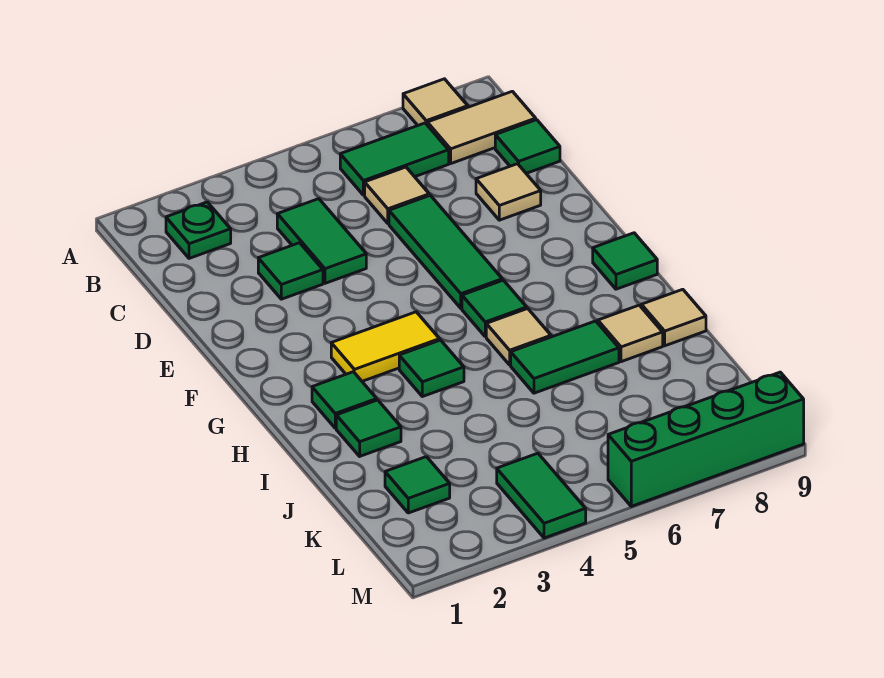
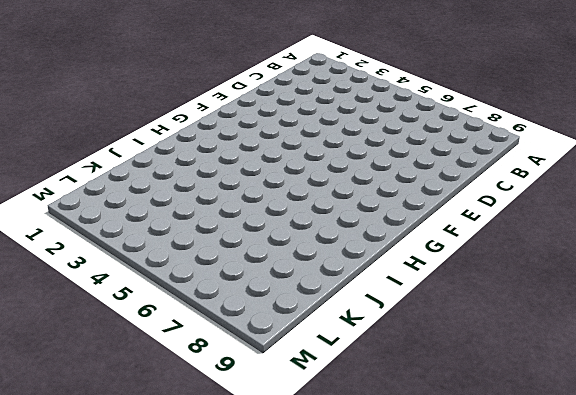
none -> tan tile A8 level 1
none -> green plate B2 level 1
none -> green tile B6:B7 level 1

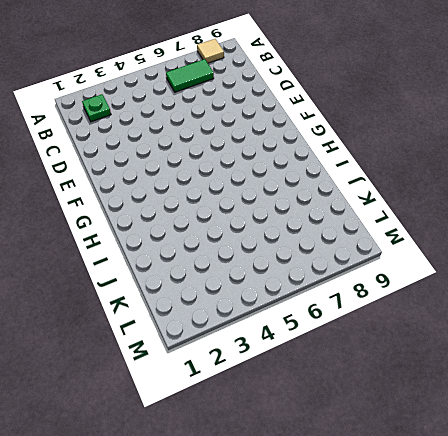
none -> tan tile B8:B9 level 1
none -> green tile C4:D4 level 1
none -> tan tile C6 level 1

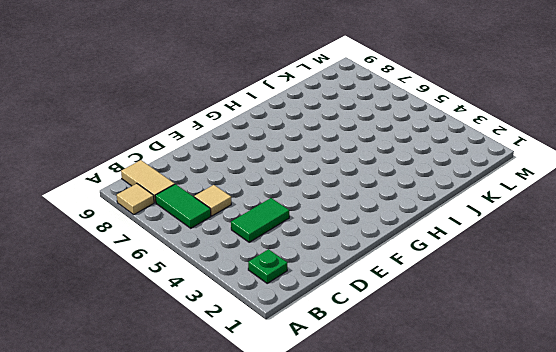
none -> green tile C9 level 1
none -> green tile D3 level 1
none -> green tile D6:F6 level 1

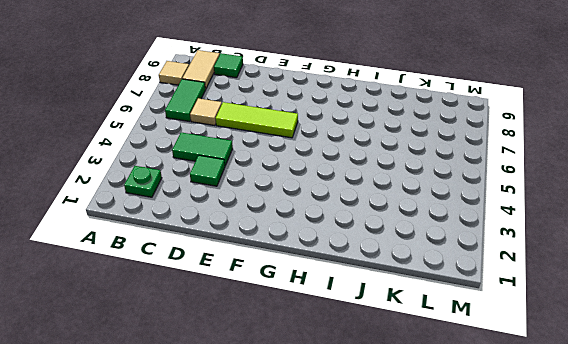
lime tile D6:F6 level 1 -> green tile D6:F6 level 1
none -> tan tile D8 level 1
none -> yellow tile G3:G4 level 1
none -> green tile G6 level 1

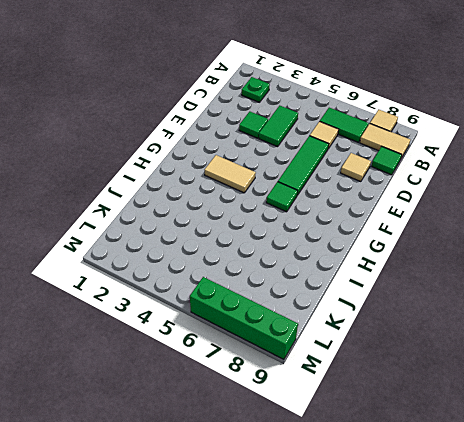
tan tile G3:G4 level 1 -> yellow tile G3:G4 level 1
none -> green tile G9 level 1
none -> green tile H2 level 1
none -> green tile H4 level 1

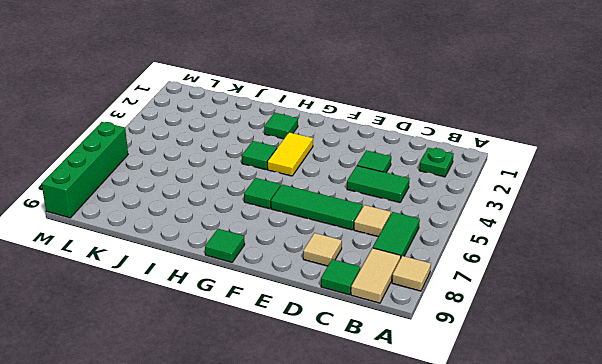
none -> tan tile H6 level 1
none -> green tile I2 level 1
none -> green tile I6:I7 level 1

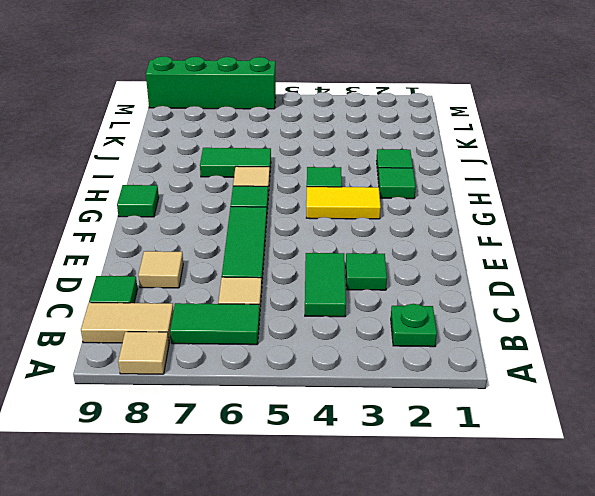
none -> tan tile I8 level 1
none -> tan tile I9 level 1
none -> green tile K2 level 1

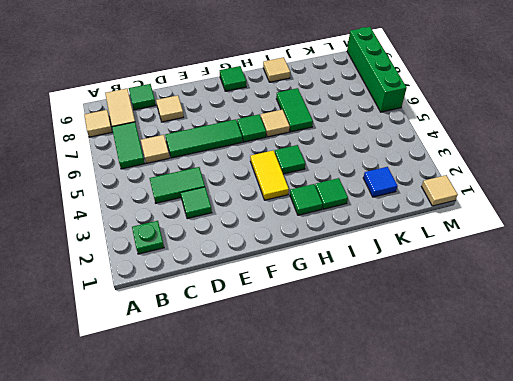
blue tile K2 level 1 -> green tile K2 level 1
tan tile M1 level 1 -> tan tile I8 level 1
none -> green tile L4:M4 level 1

